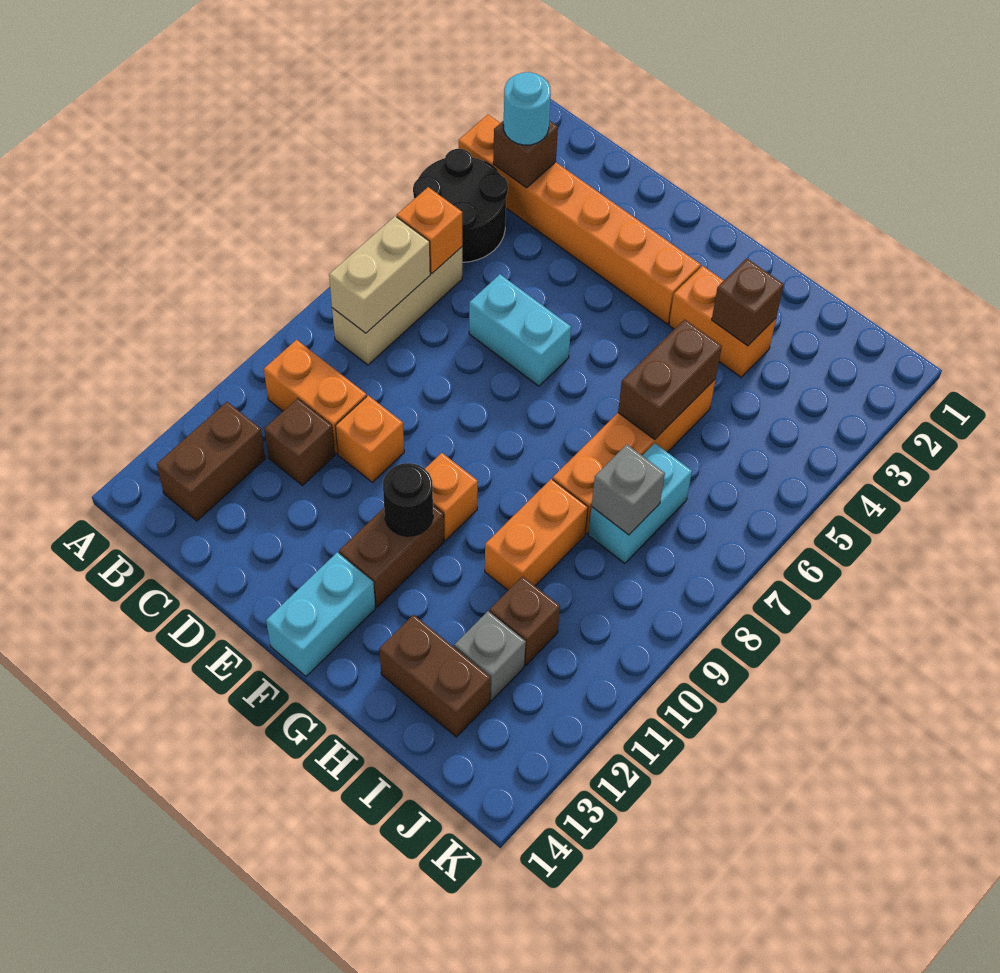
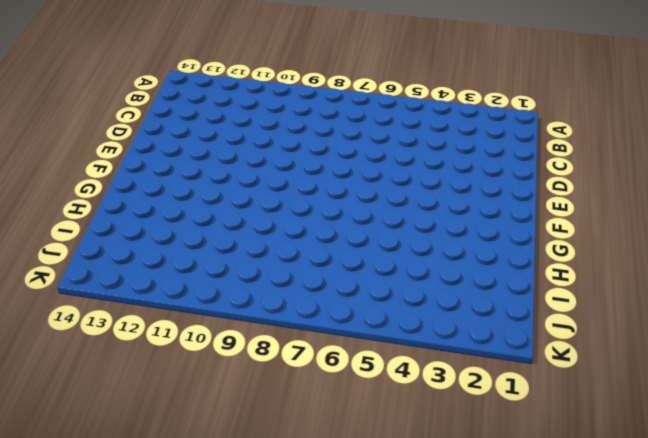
none -> orange brick A3:F3 level 1
none -> black round brick A4:B5 level 1
none -> tan brick B6:B8 level 1

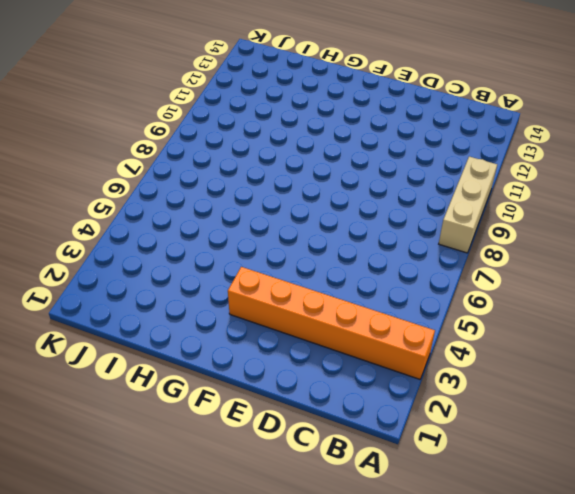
tan brick A8:A10 level 1 -> tan brick B6:B8 level 1
none -> black round brick A4:B5 level 1
none -> orange brick B10:C10 level 1
none -> brown brick B12:B13 level 1

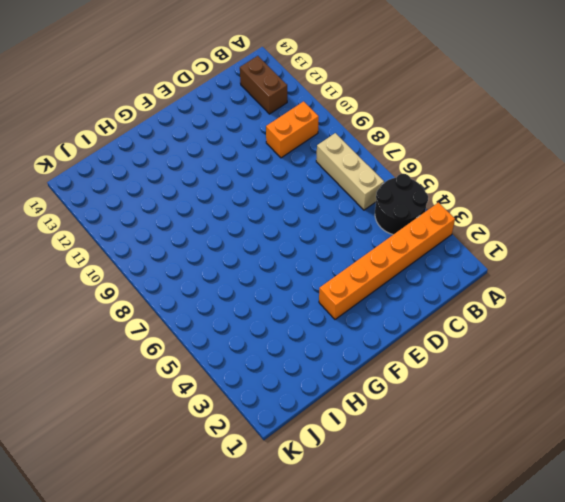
none -> brown brick C11 level 1
none -> cyan brick D6:E6 level 1
none -> orange brick D10 level 1

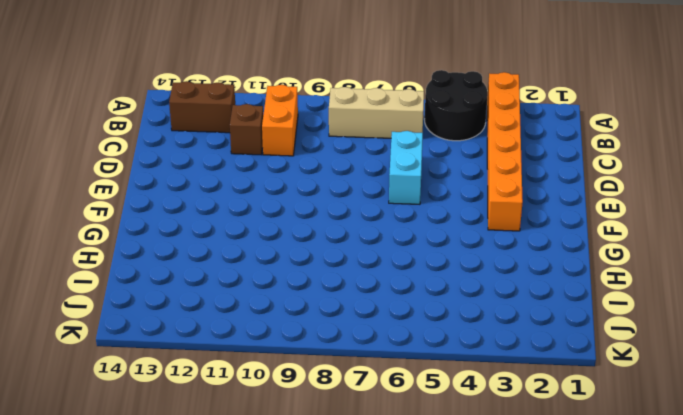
none -> orange brick D10 level 1
none -> orange brick F10 level 1
none -> brown brick F11:F12 level 1

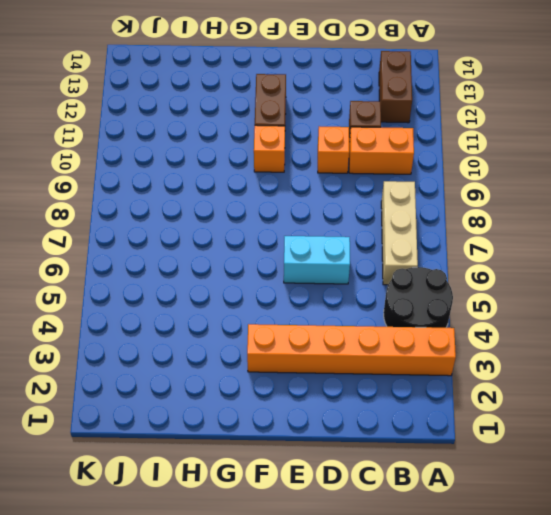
none -> cyan brick F13:F14 level 1
none -> orange brick G3:H3 level 1
none -> orange brick H5:H8 level 1

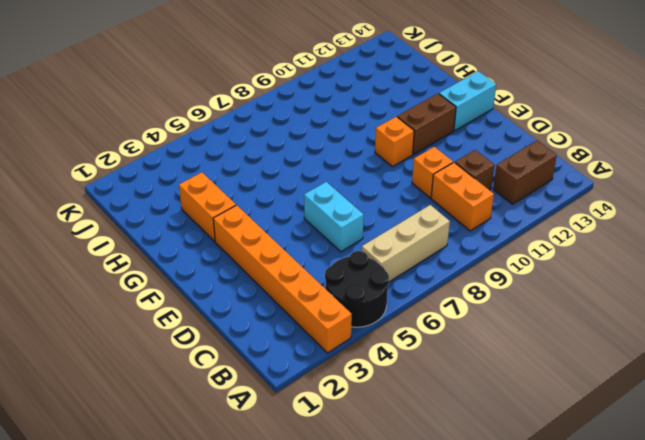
none -> orange brick H5:H8 level 1
none -> orange brick H9:H10 level 1
none -> brown brick H13:I13 level 1

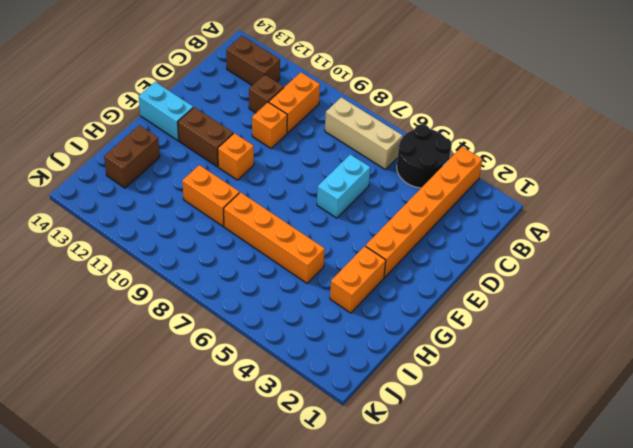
none -> cyan brick I7:I8 level 1
none -> brown brick I11 level 1
none -> grey brick I12 level 1

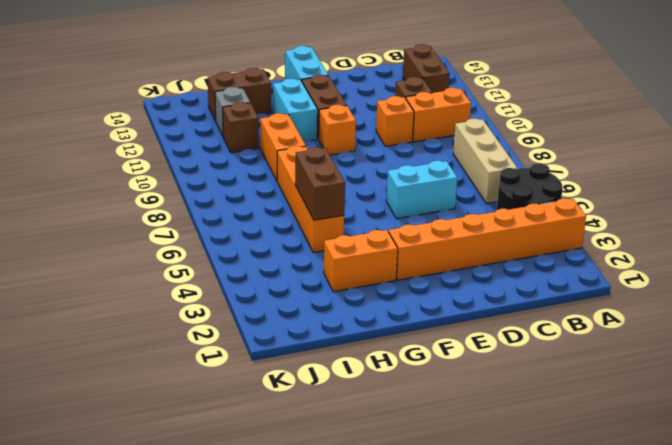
cyan brick G11:G12 level 1 -> cyan brick I7:I8 level 1
none -> brown brick B3 level 2
none -> orange brick B6 level 2
none -> tan brick B7:B8 level 2

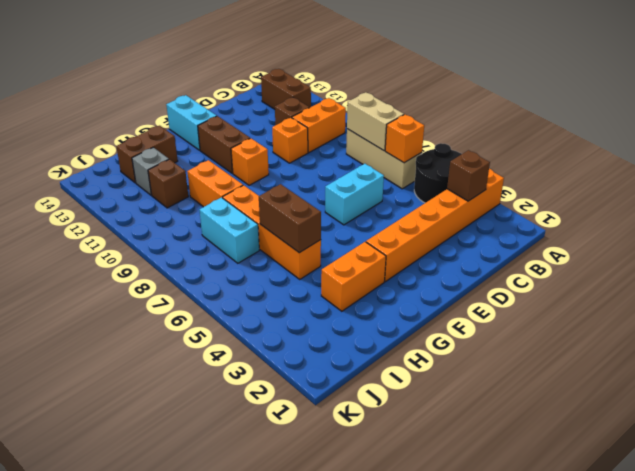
none -> black round brick F11 level 2
none -> brown brick H3 level 2
none -> grey brick I8 level 2

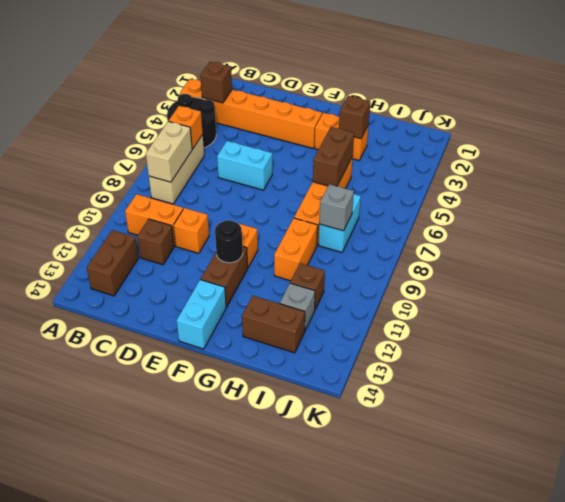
none -> cyan round brick B3 level 3

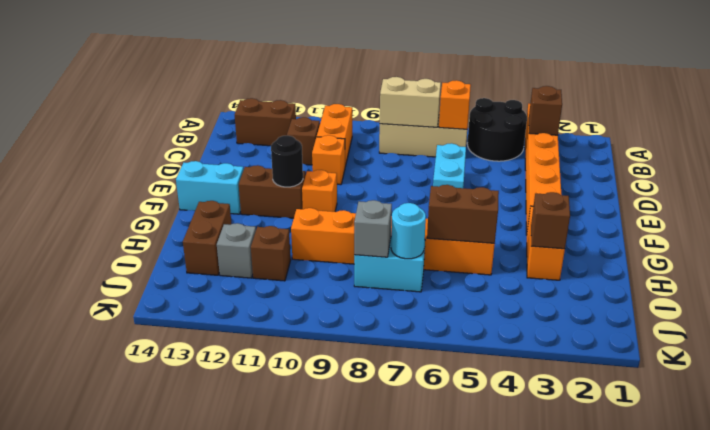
cyan round brick I7 level 2 -> cyan round brick B3 level 3

